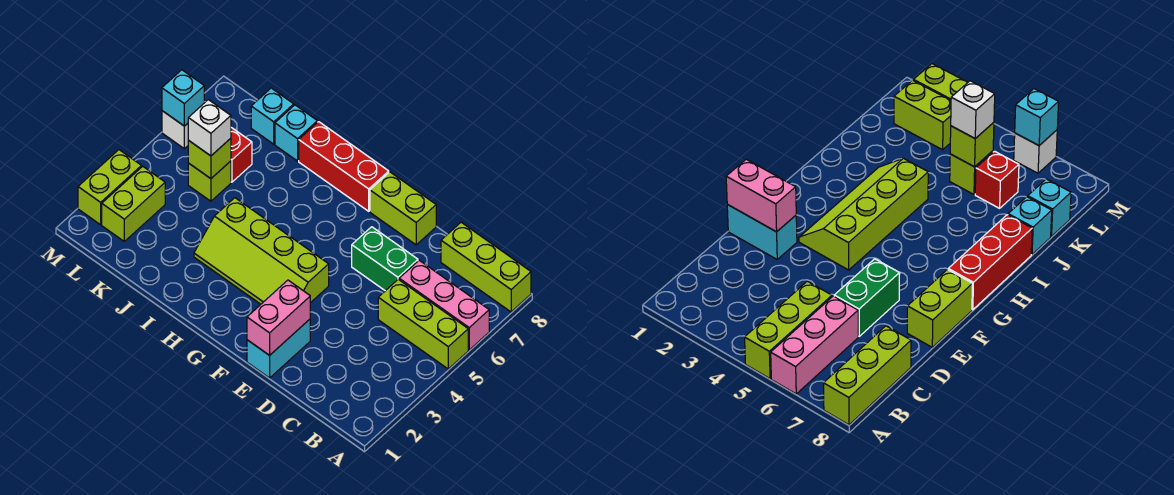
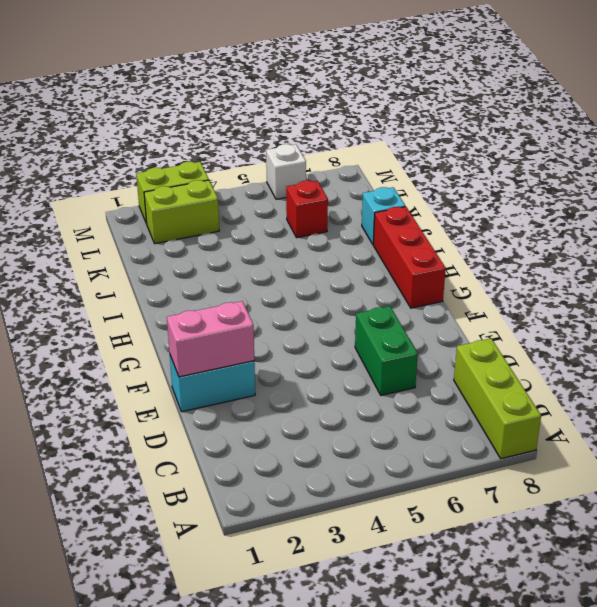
none -> lime brick A5:C5 level 1
none -> pink brick A6:C6 level 1
none -> lime brick E8:F8 level 1

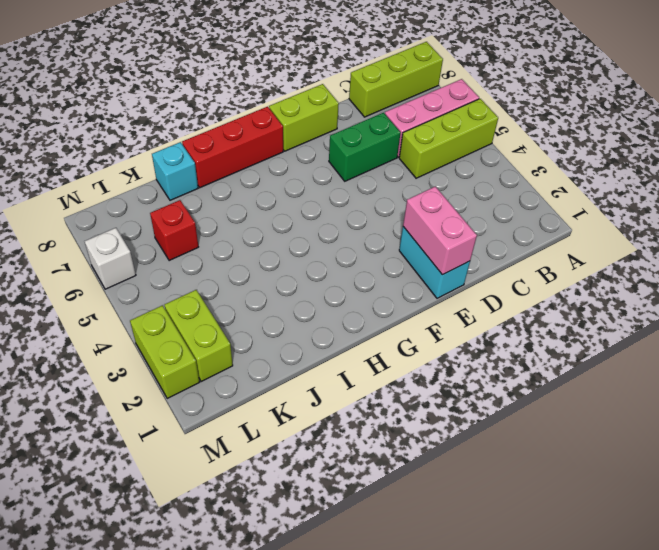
none -> lime slope F3:I4 level 1 top 4
none -> lime brick K5 level 1
none -> cyan brick K8 level 1

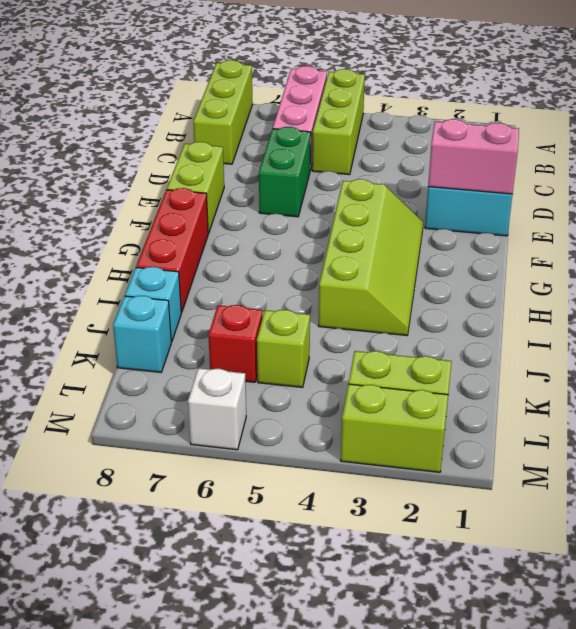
none -> lime brick K5 level 2
none -> cyan brick M6 level 2
none -> white brick K5 level 3

